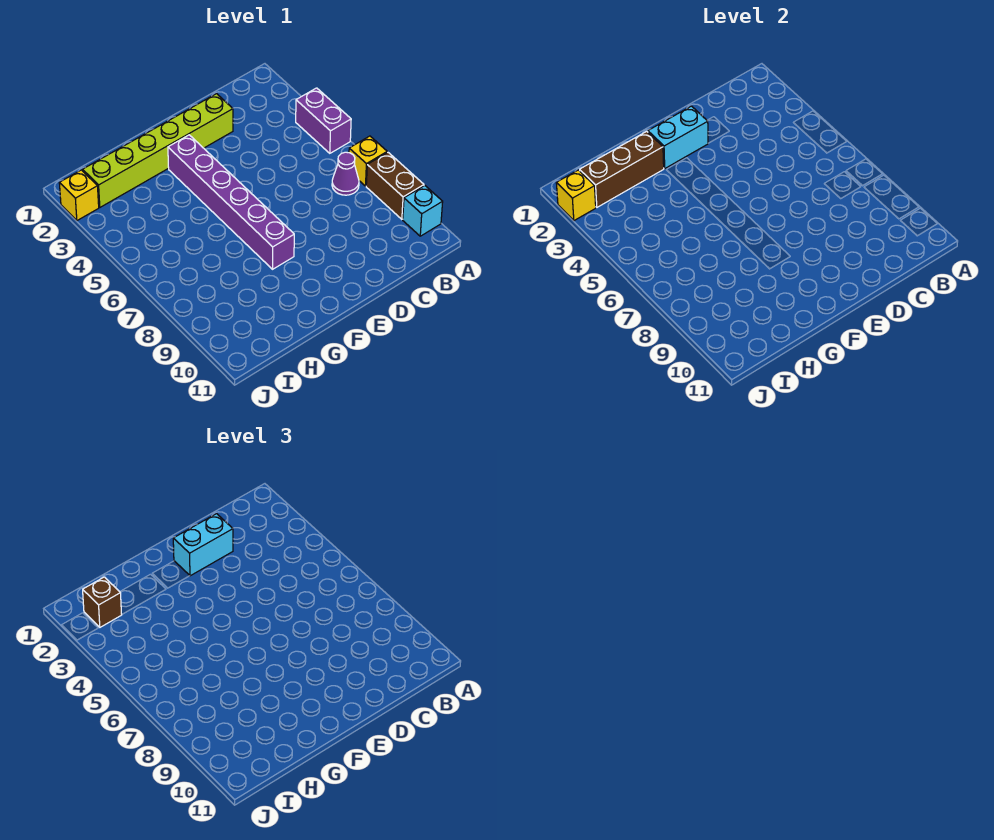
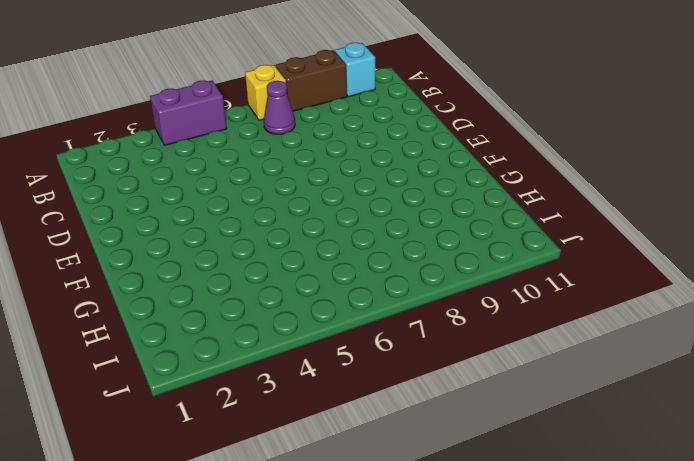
none -> lime brick D2:I2 level 1
none -> purple brick F3:F8 level 1
none -> yellow brick J2 level 1

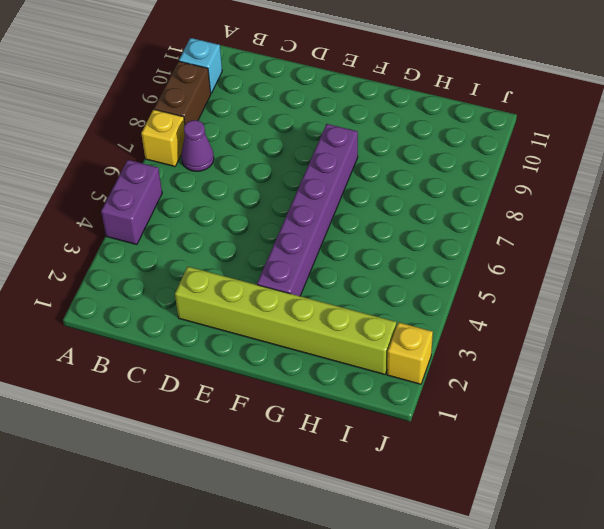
none -> cyan brick E2:F2 level 2
none -> brown brick G2:I2 level 2
none -> yellow brick J2 level 2

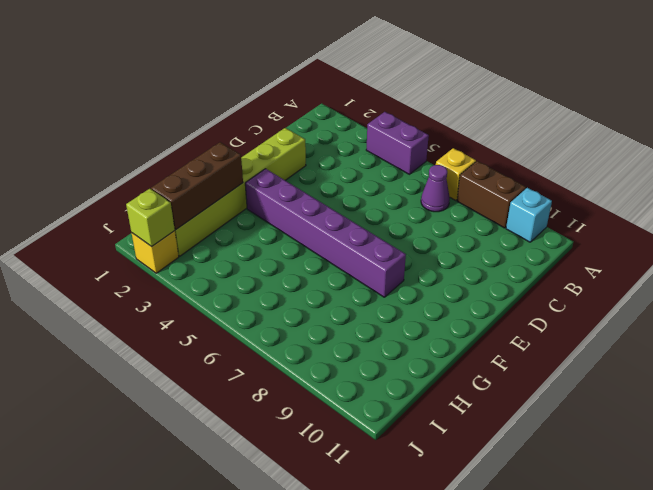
lime brick J2 level 2 -> yellow brick J2 level 2
none -> cyan brick E2:F2 level 2
none -> cyan brick D2:E2 level 3
none -> brown brick I2 level 3

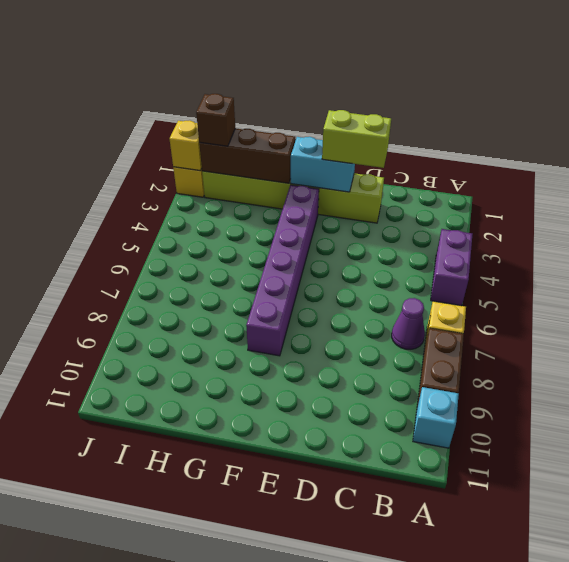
lime brick D2:E2 level 3 -> cyan brick D2:E2 level 3

